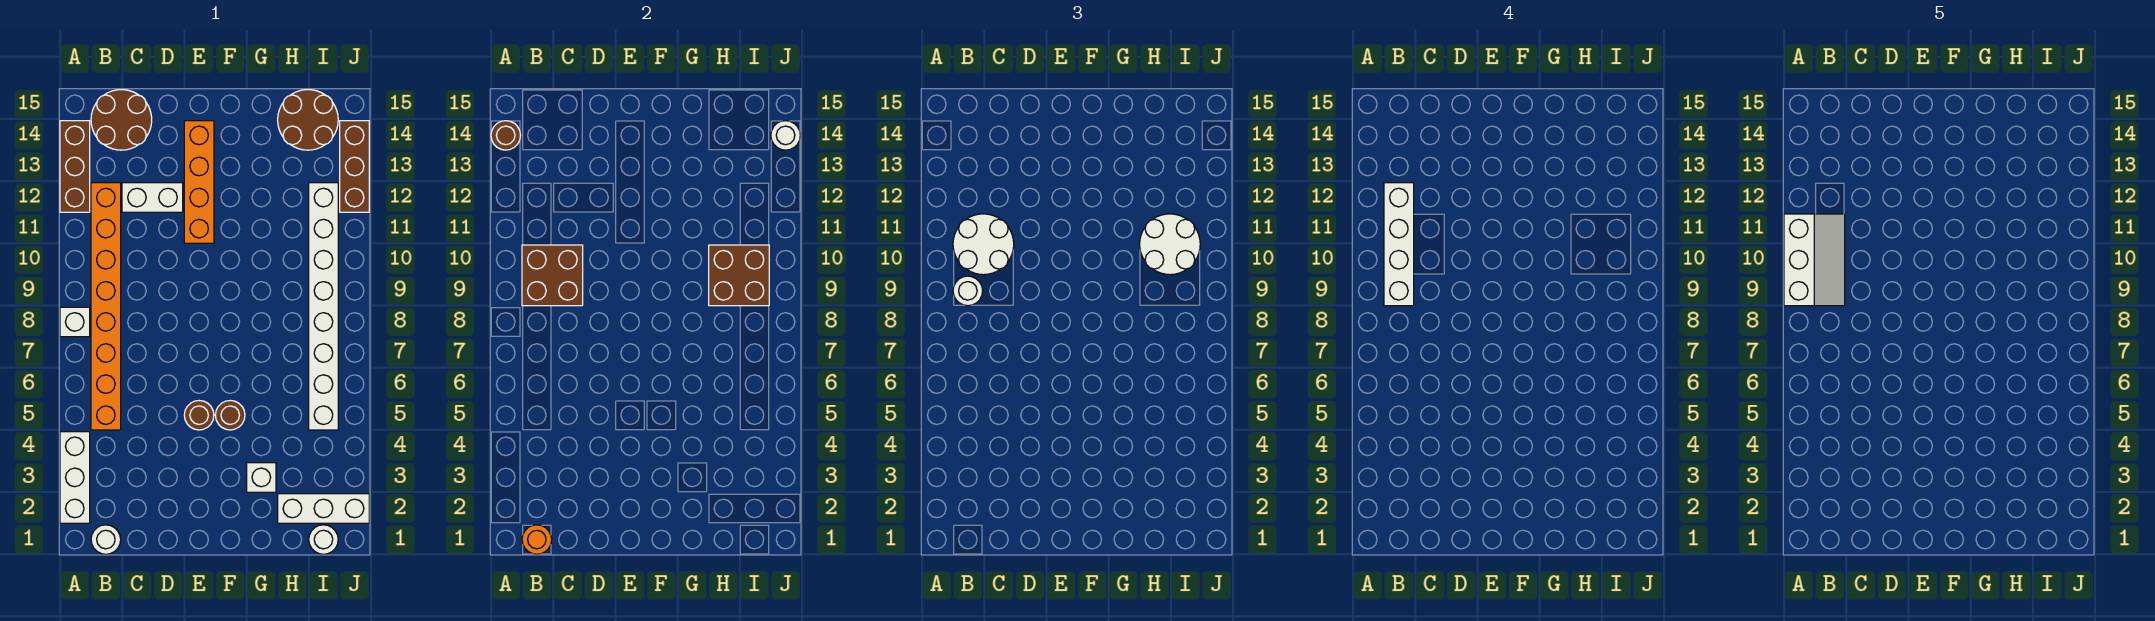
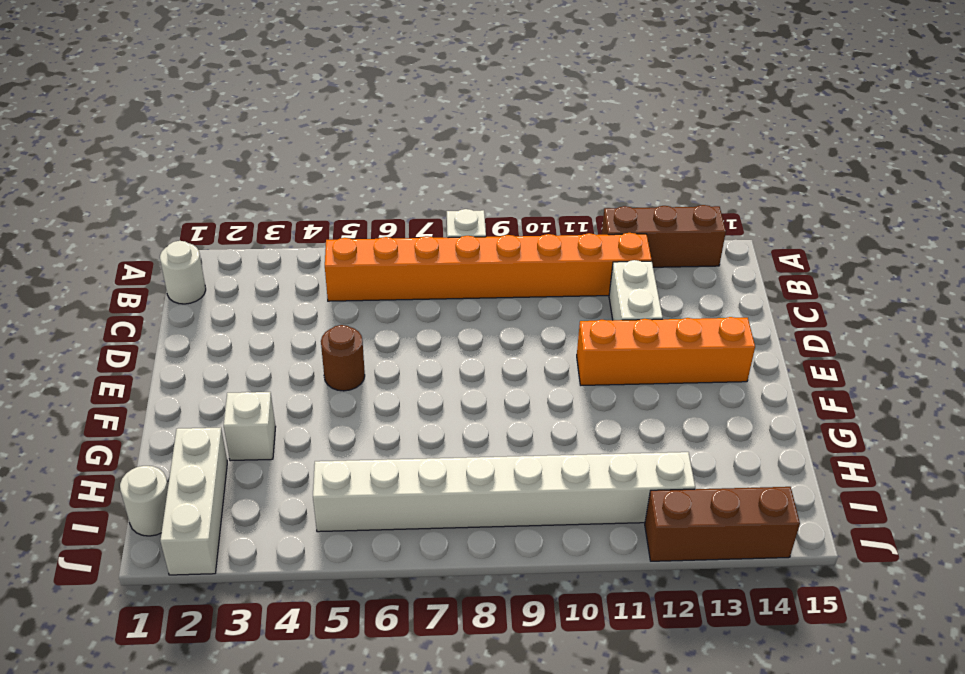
none -> white brick A2:A4 level 1
none -> brown round brick B14:C15 level 1
none -> brown round brick F5 level 1

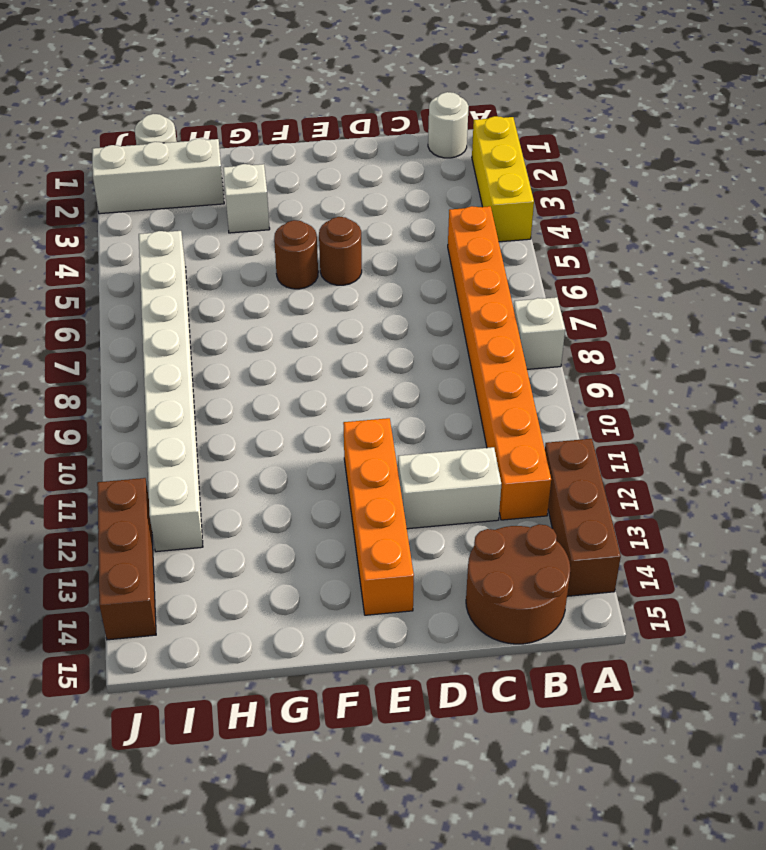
yellow brick A2:A4 level 1 -> white brick A2:A4 level 1
none -> brown round brick H14:I15 level 1
none -> brown round brick A14 level 2
none -> orange round brick B1 level 2

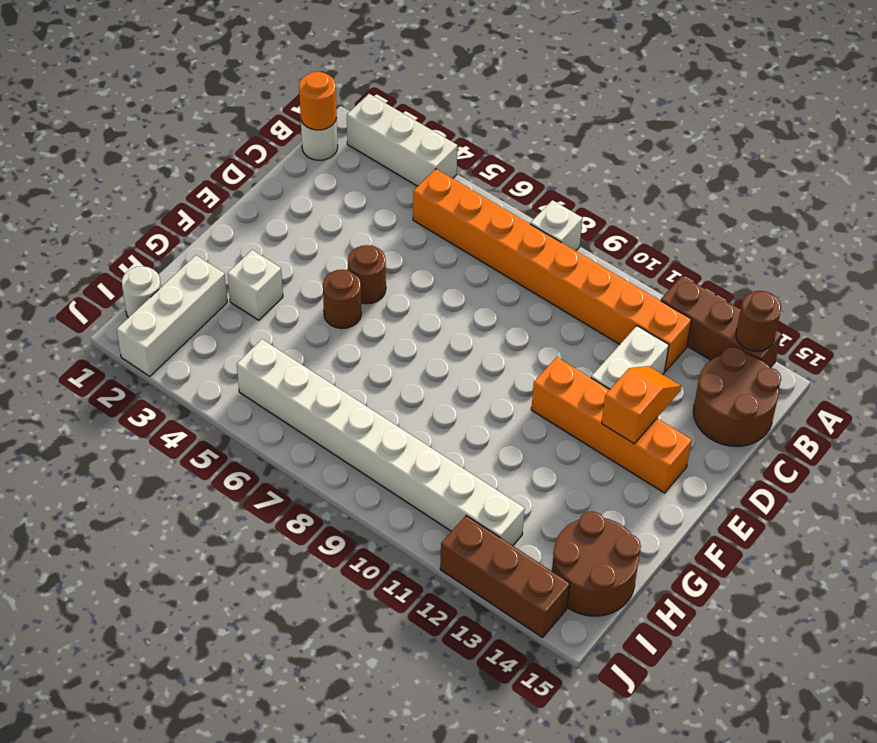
orange slope D13:E13 level 2 top E -> none
none -> brown brick B9:C10 level 2
none -> brown brick H9:I10 level 2
none -> white round brick J14 level 2

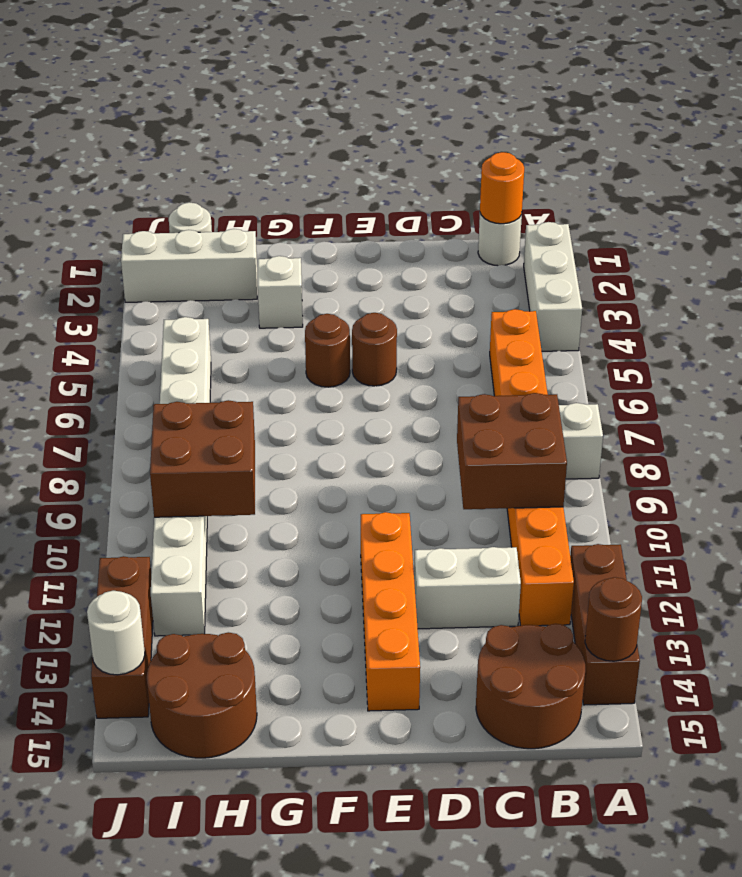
none -> white round brick B9 level 3
none -> white round brick B10:C11 level 3
none -> white round brick H10:I11 level 3

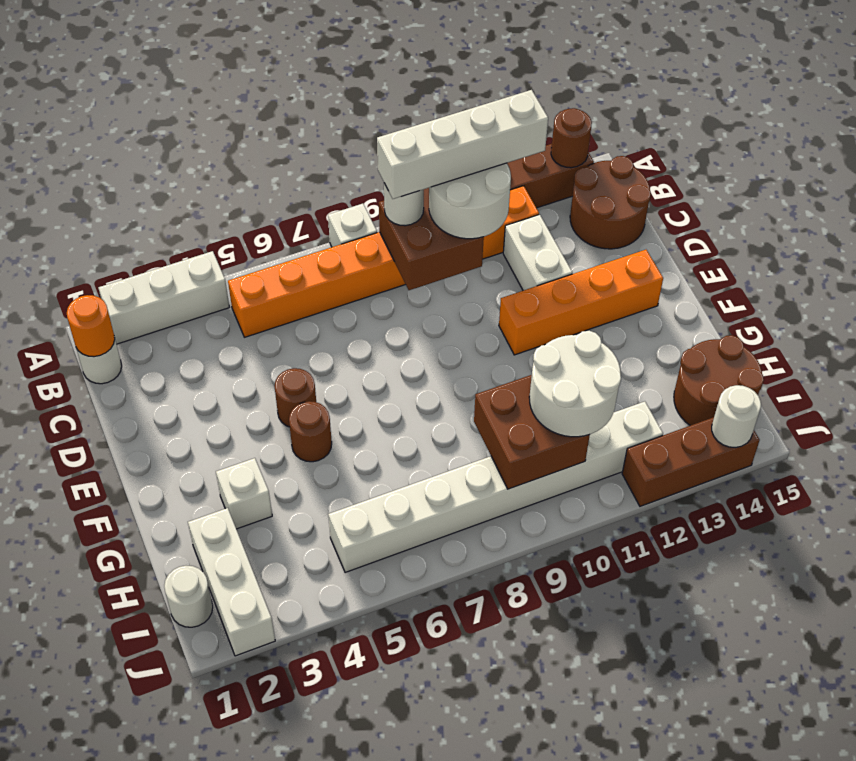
none -> white slope A9:B11 level 5 top A

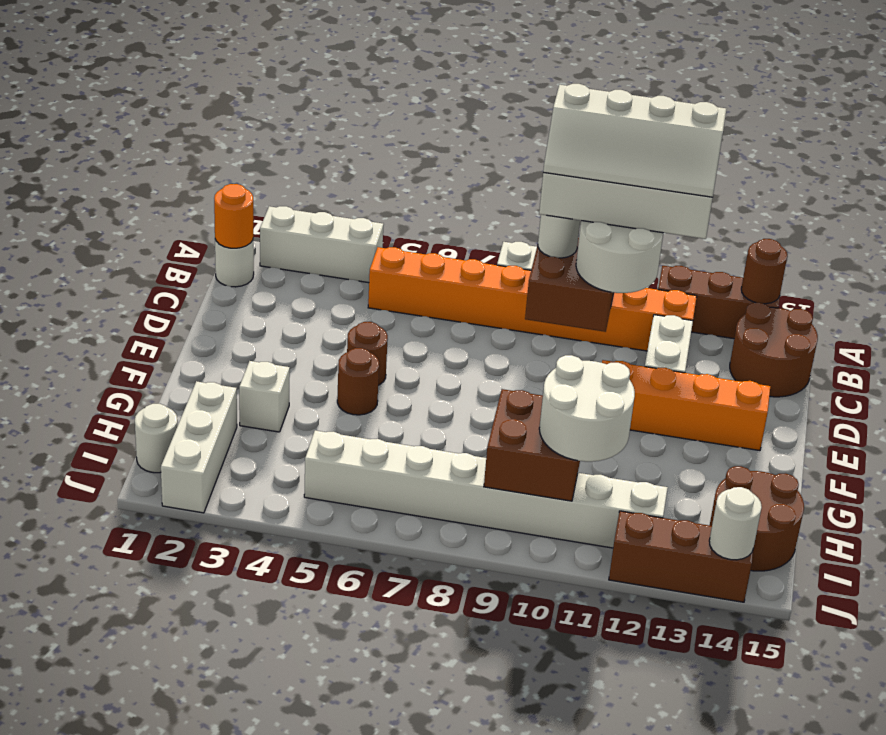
white slope A9:B12 level 5 top A -> white slope A9:B11 level 5 top A

